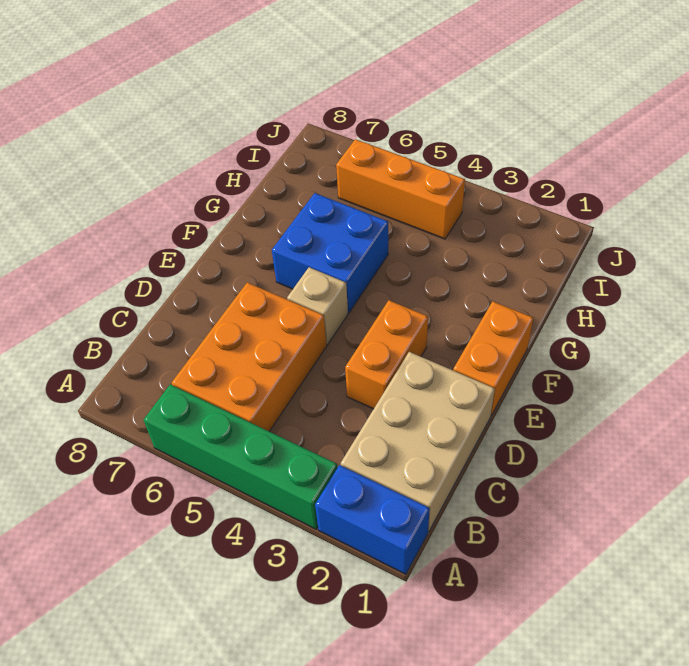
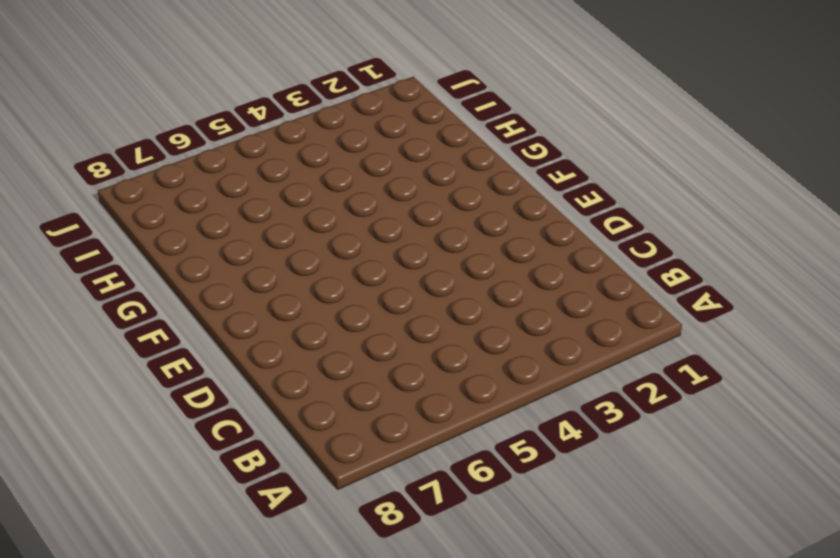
none -> blue brick A1:A2 level 1
none -> green brick A3:A6 level 1

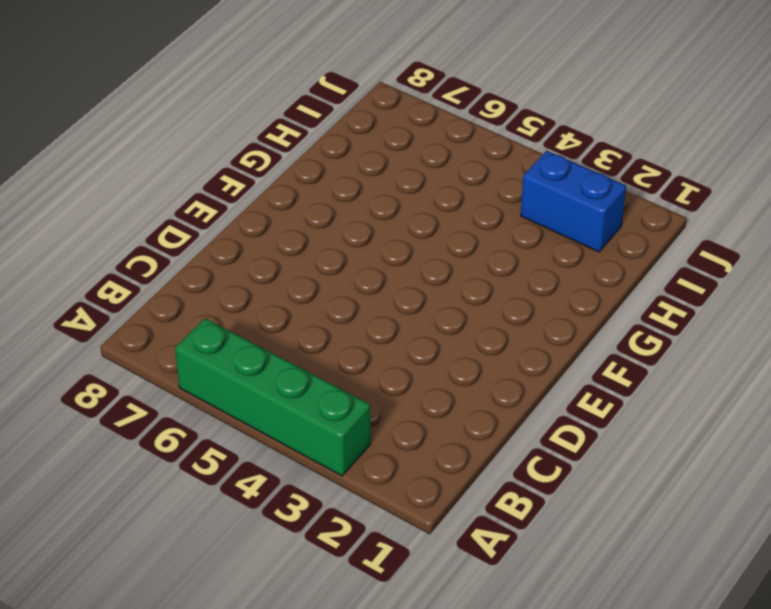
blue brick I2:I3 level 1 -> blue brick A1:A2 level 1
none -> tan brick B1:D2 level 1
none -> orange brick B5:D6 level 1

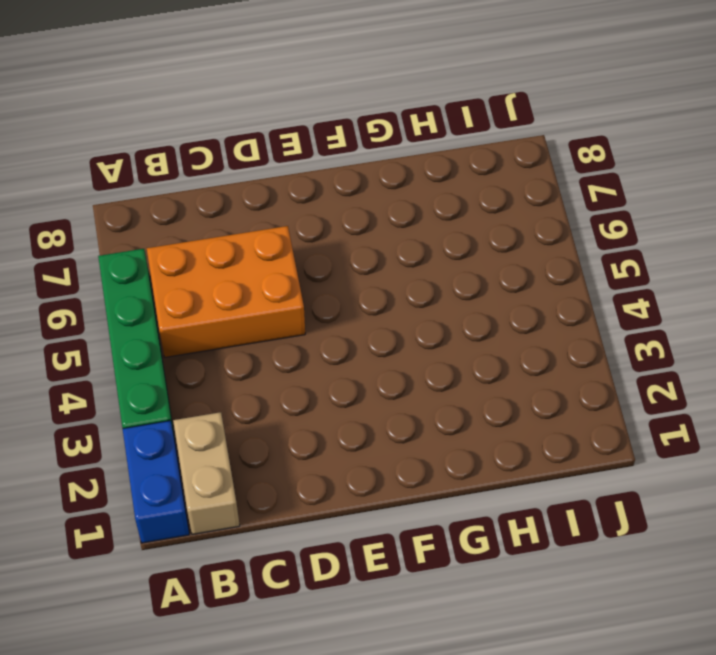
tan brick B1:B2 level 1 -> tan brick B1:D2 level 1
none -> orange brick D3:E3 level 1
none -> orange brick E1:F1 level 1

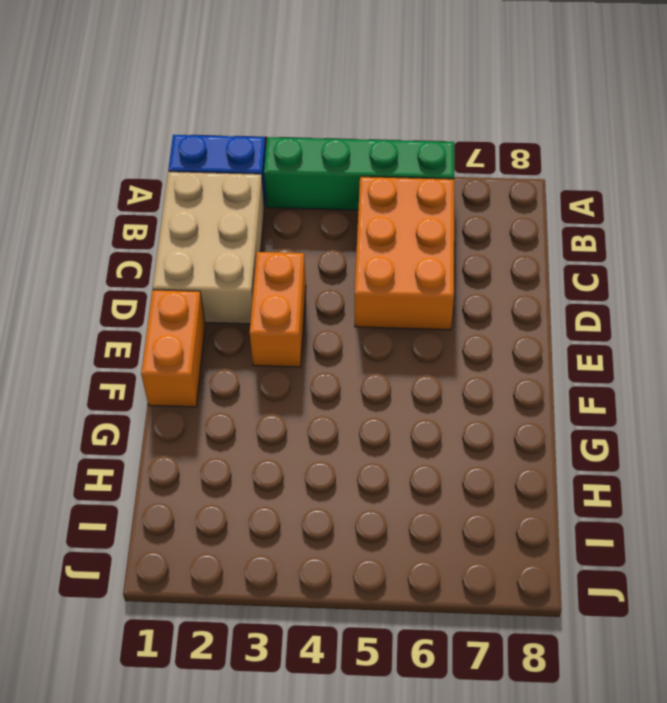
none -> tan brick E5 level 1
none -> blue brick F5:G6 level 1

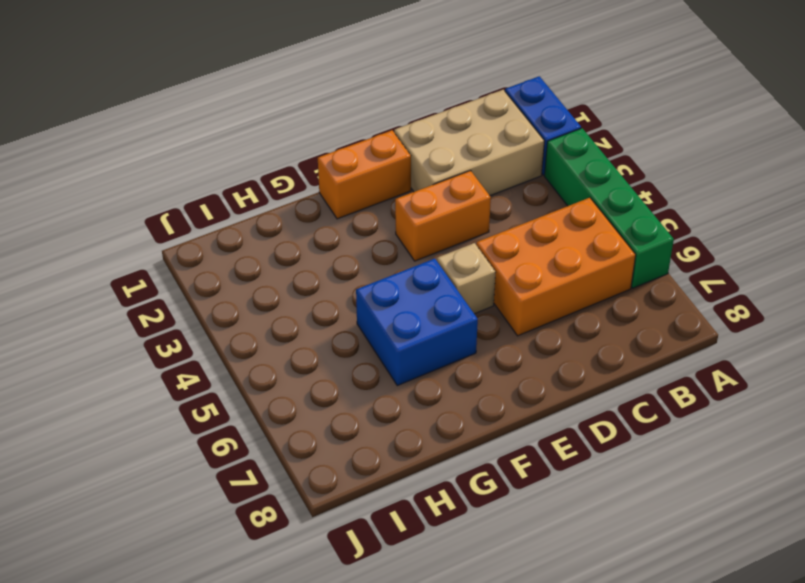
none -> orange brick I4:I6 level 1

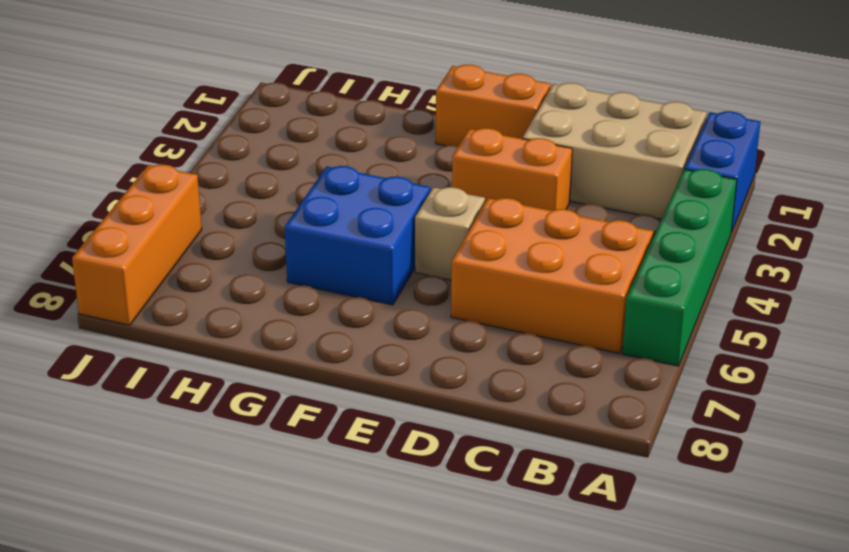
orange brick J6:J8 level 1 -> orange brick I4:I6 level 1

